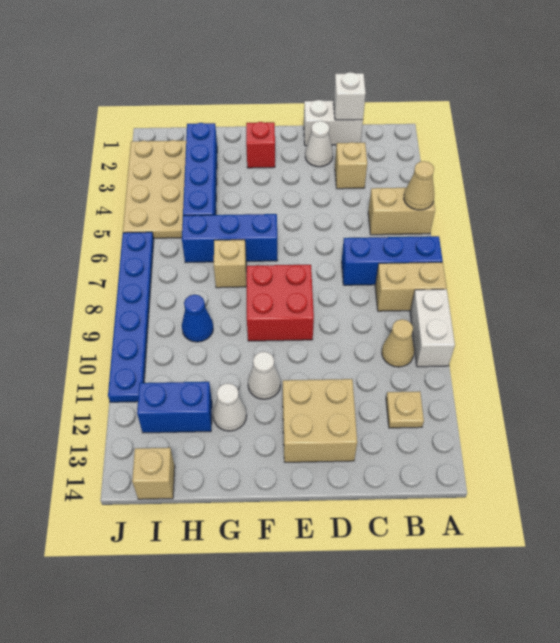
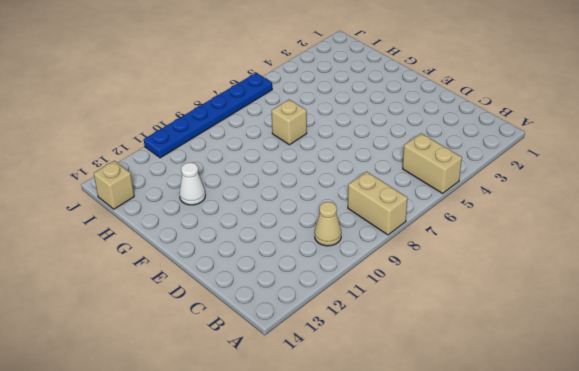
none -> blue brick A7:C7 level 1
none -> white brick A9:A10 level 1
none -> tan plate B12 level 1

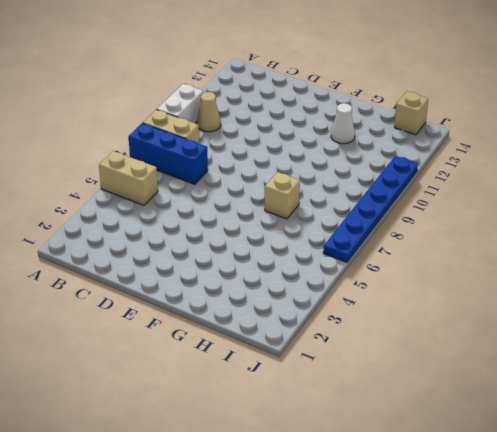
none -> tan plate B12 level 1
none -> white brick C1:D1 level 1
none -> tan brick C3 level 1

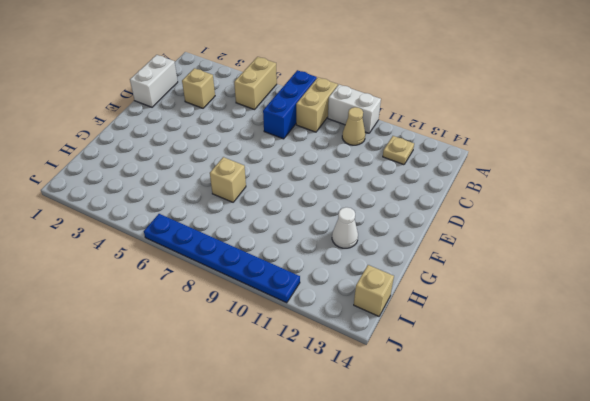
none -> white cone D2 level 1
none -> tan brick D12:E13 level 1
none -> red brick E8:F9 level 1

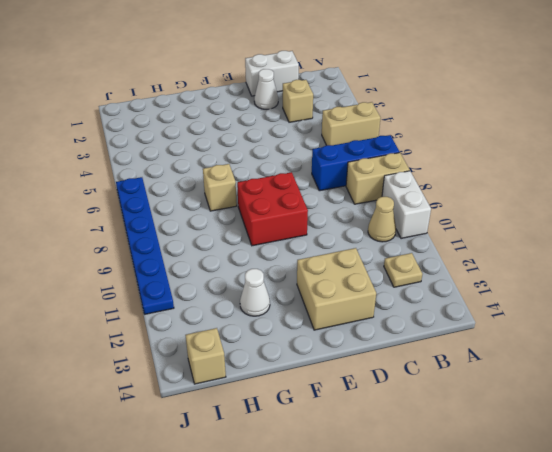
none -> red brick F2 level 1
none -> blue brick F6:H6 level 1
none -> white cone F11 level 1

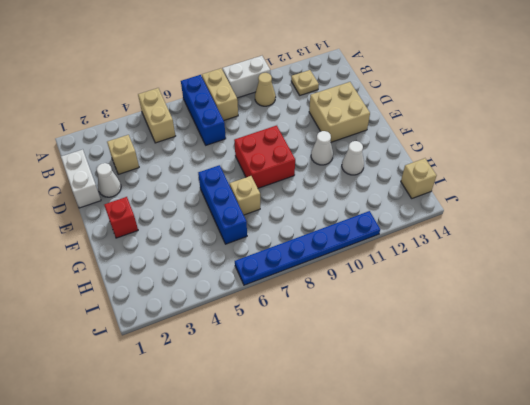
none -> blue brick H2:H5 level 1
none -> blue cone H9 level 1
none -> blue brick H12:I12 level 1

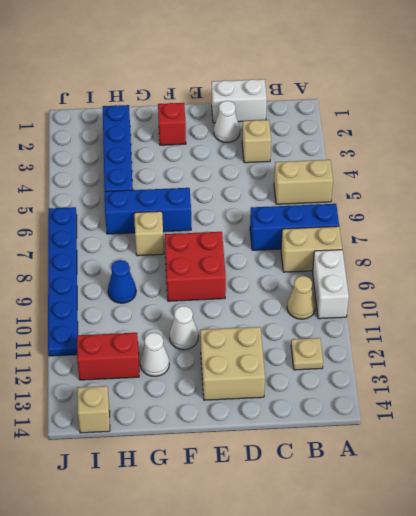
red brick H12:I12 level 1 -> blue brick H12:I12 level 1
none -> tan plate I2:J5 level 1
none -> tan cone A5 level 2
none -> white brick C1 level 2

